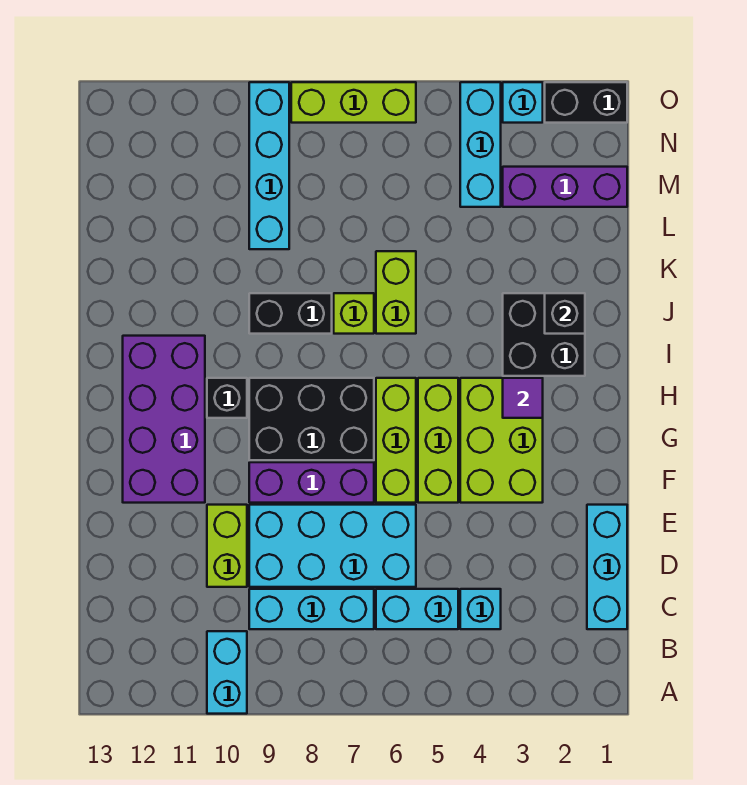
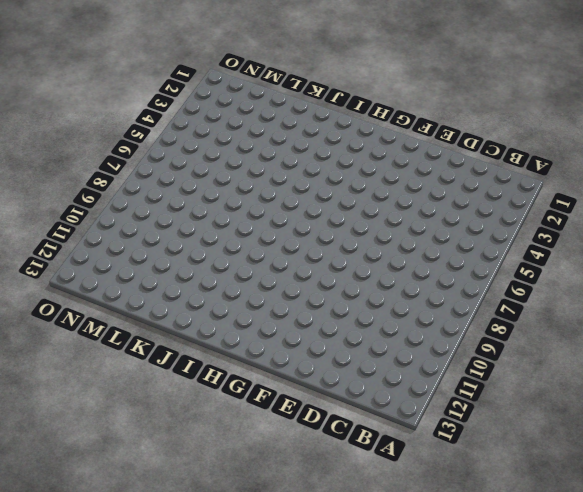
none -> cyan brick A10:B10 level 1
none -> cyan brick C1:E1 level 1
none -> cyan brick C4 level 1

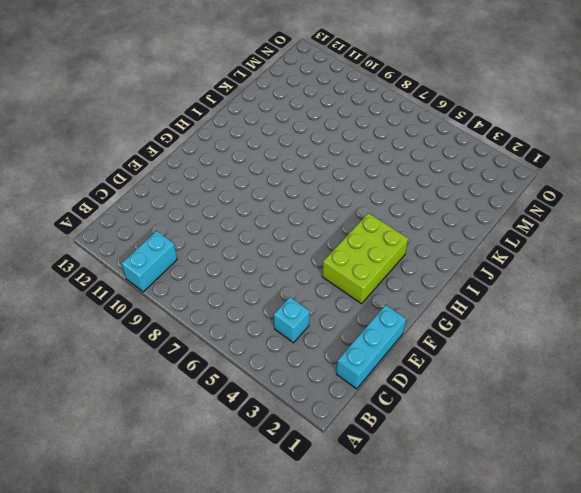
none -> cyan brick C5:C6 level 1
none -> cyan brick C7:C9 level 1
none -> cyan brick D6:E9 level 1

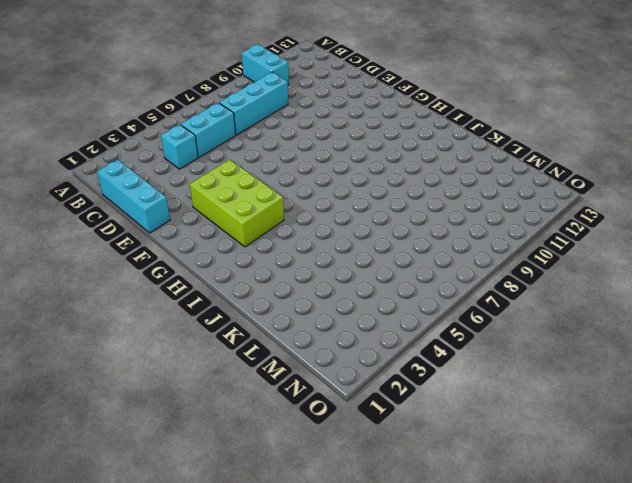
none -> cyan brick D6:E9 level 1
none -> lime brick D10:E10 level 1
none -> lime brick F5:H5 level 1

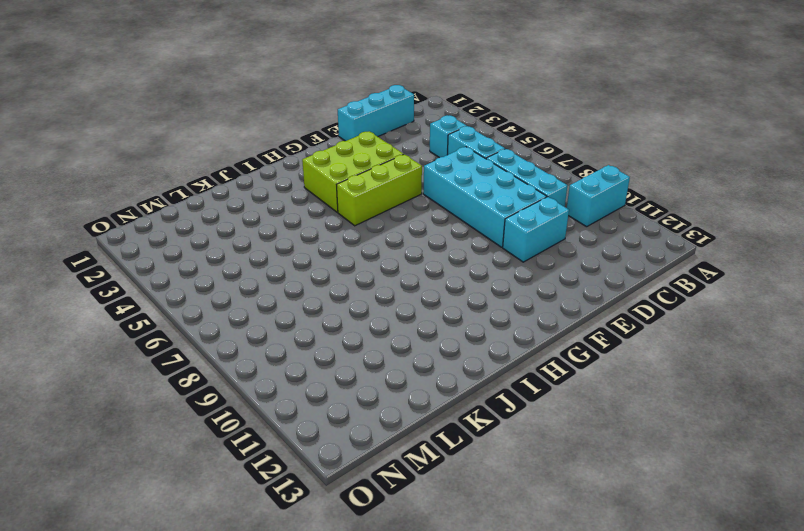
cyan brick D10:E10 level 1 -> lime brick D10:E10 level 1
none -> lime brick F6:H6 level 1
none -> purple brick F7:F9 level 1
none -> purple brick F11:I12 level 1

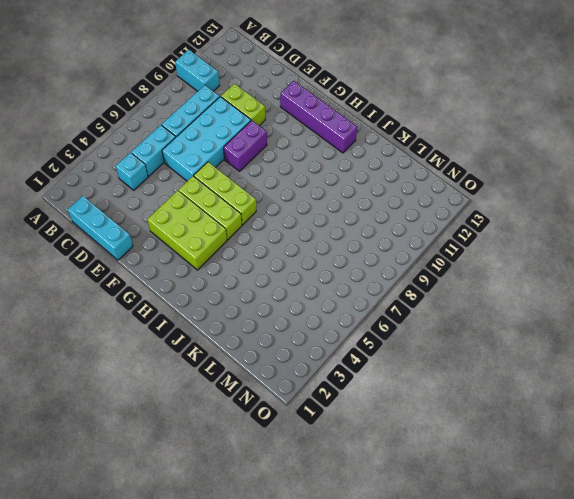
purple brick F8:F9 level 1 -> purple brick F7:F9 level 1
purple brick F12:I12 level 1 -> purple brick F11:I12 level 1
none -> black brick G7:H9 level 1
none -> black brick H10 level 1
none -> black brick I2:J3 level 1

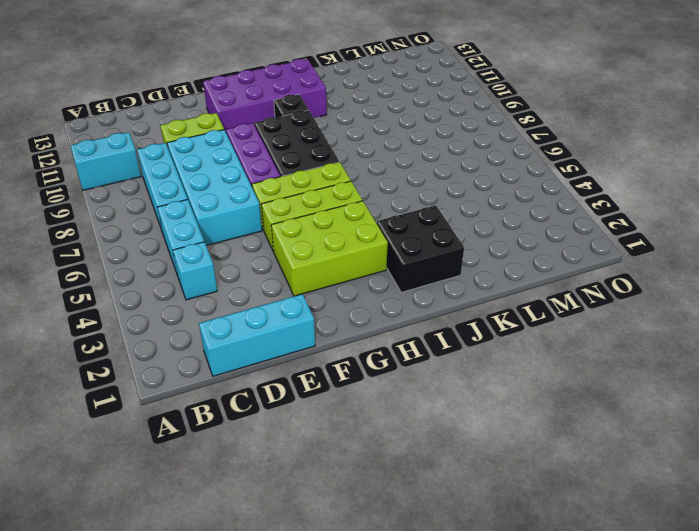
none -> lime brick J6:K6 level 1
none -> lime brick J7 level 1
none -> black brick J8:J9 level 1

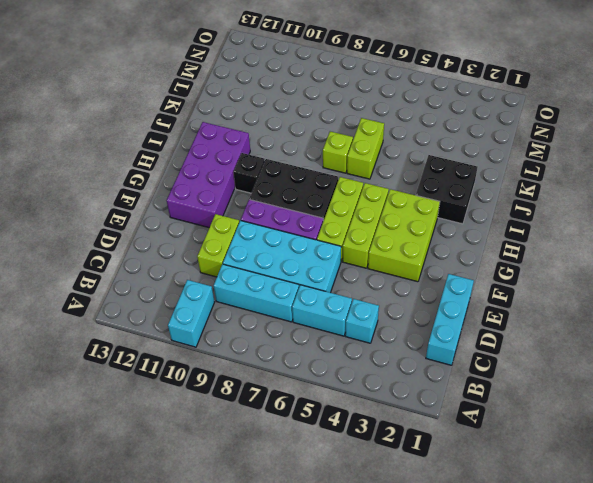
none -> black brick J8:J9 level 1
none -> cyan brick L9:O9 level 1
none -> purple brick M1:M3 level 1

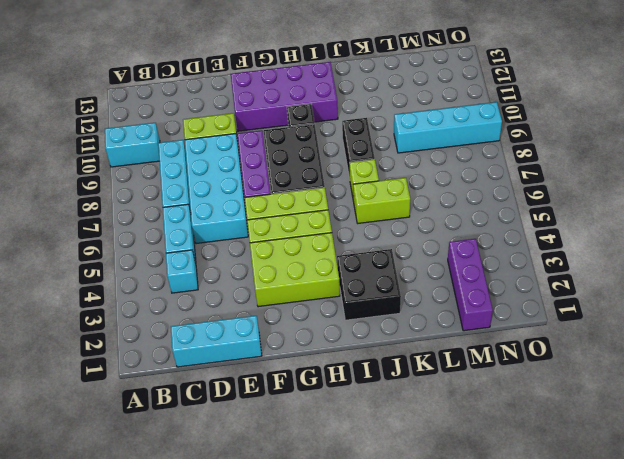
none -> cyan brick M4:O4 level 1
none -> black brick O1:O2 level 1
none -> cyan brick O3 level 1

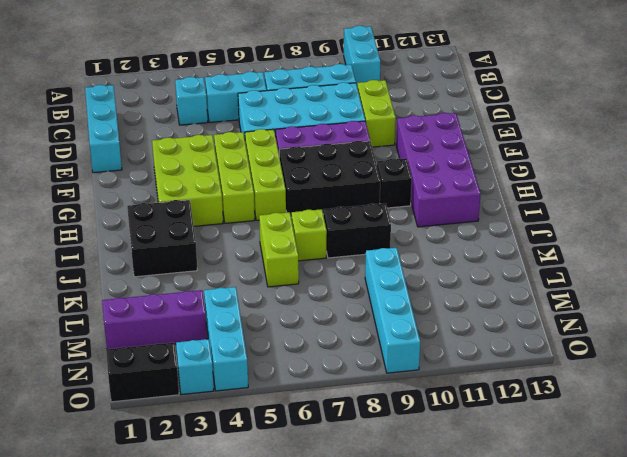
none -> lime brick O6:O8 level 1
none -> purple tile H3 level 2
none -> black brick J2 level 2

